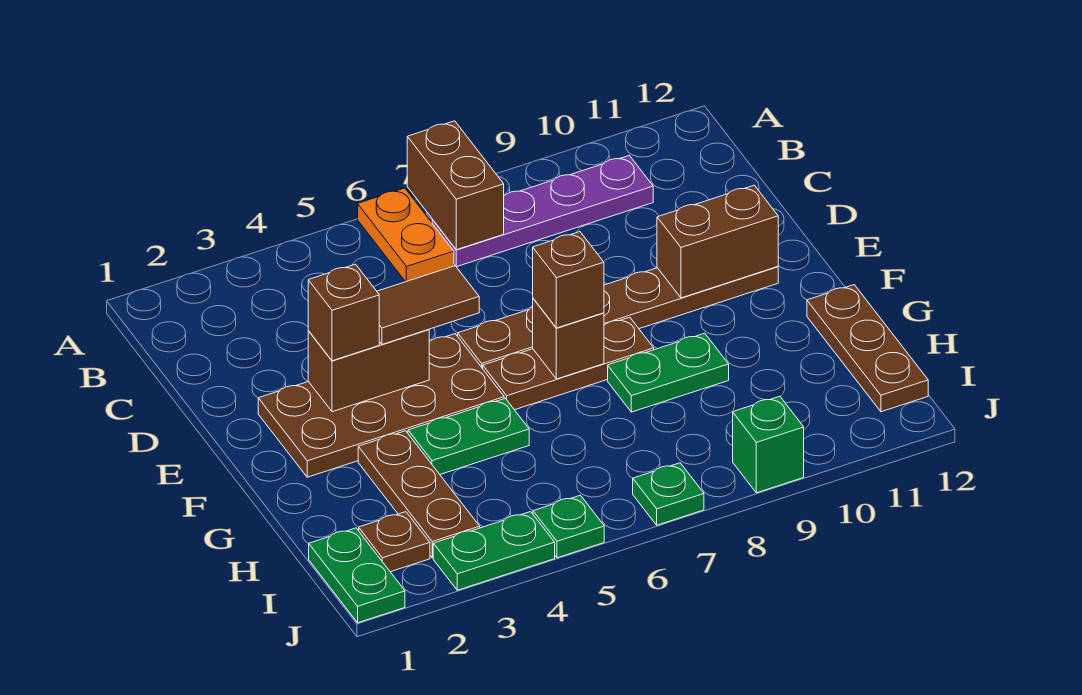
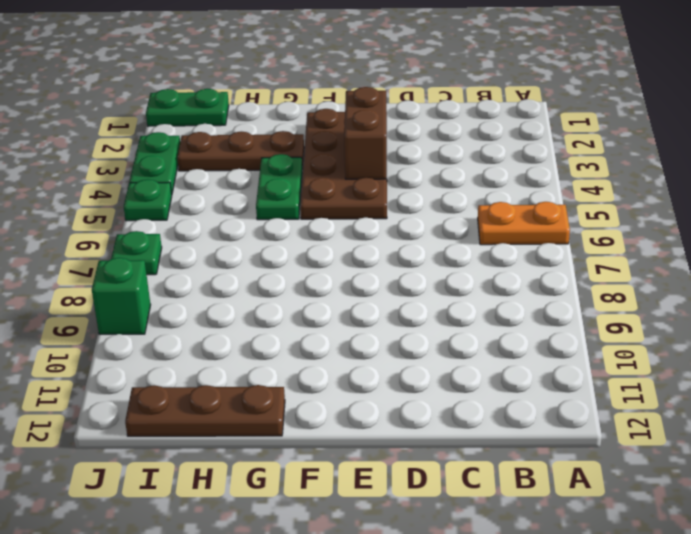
none -> purple plate B7:B10 level 1
none -> brown plate E6:E11 level 1
none -> brown plate F6:F8 level 1

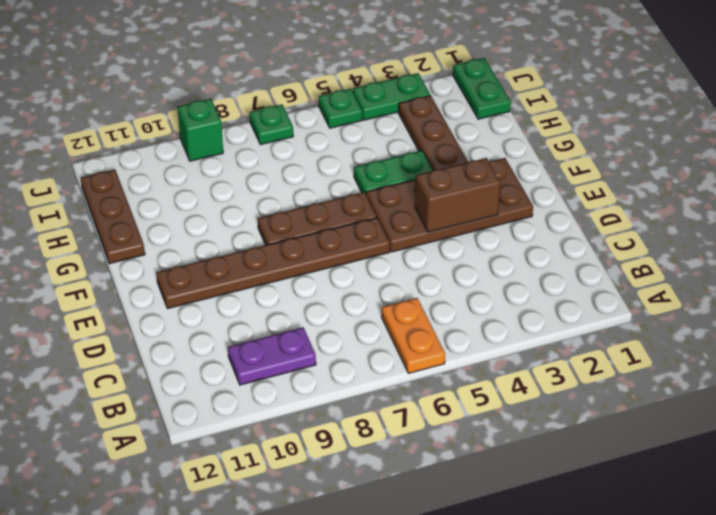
purple plate B9:B10 level 1 -> purple plate B7:B10 level 1
none -> green plate G8:G9 level 1
none -> brown plate I2 level 1
none -> brown brick A7:B7 level 2

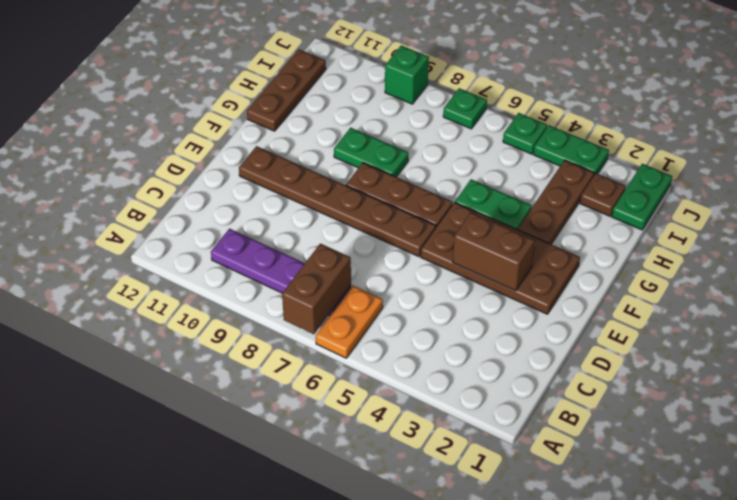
none -> brown brick E10:E11 level 2
none -> brown brick F7 level 2
none -> brown brick E3 level 3

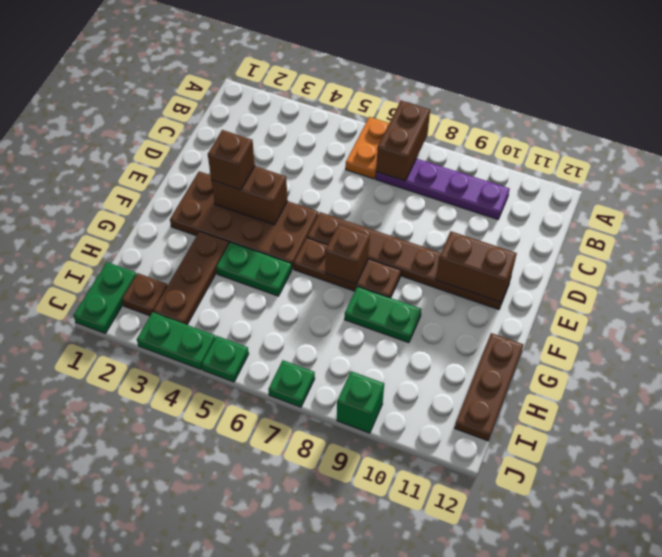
none -> brown tile E4:E5 level 3
none -> brown brick F7 level 3

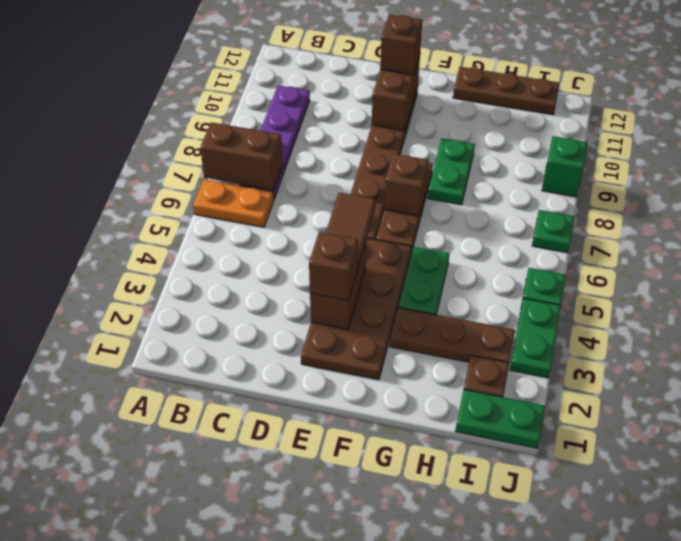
brown brick E11 level 3 -> brown brick F7 level 3

